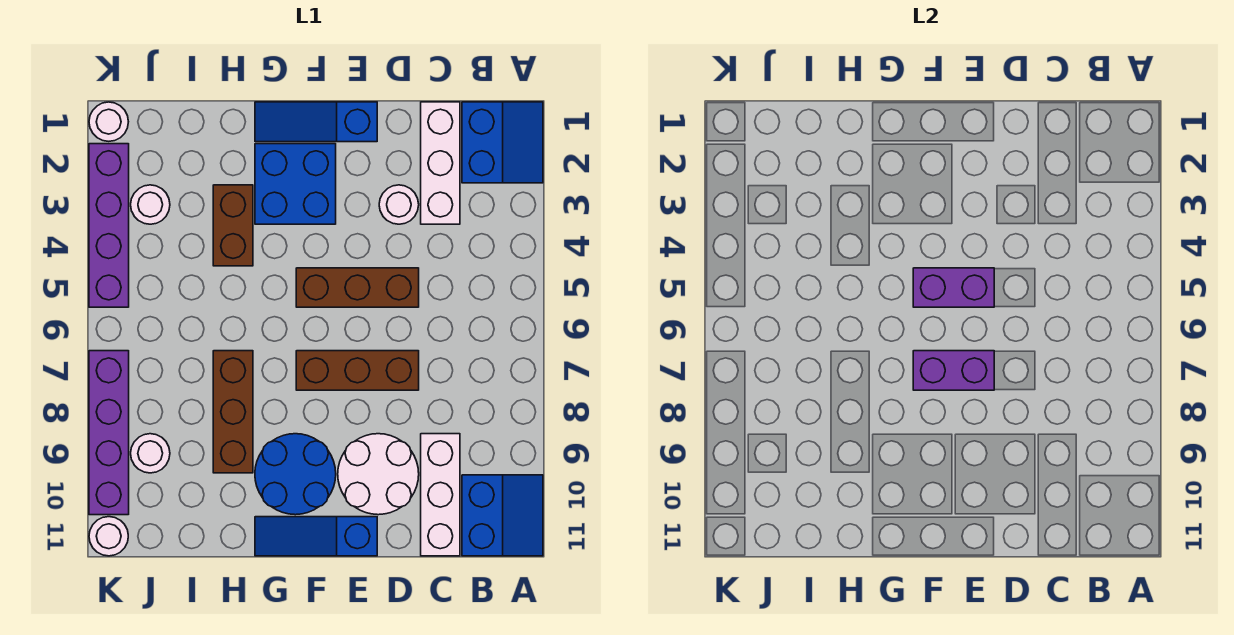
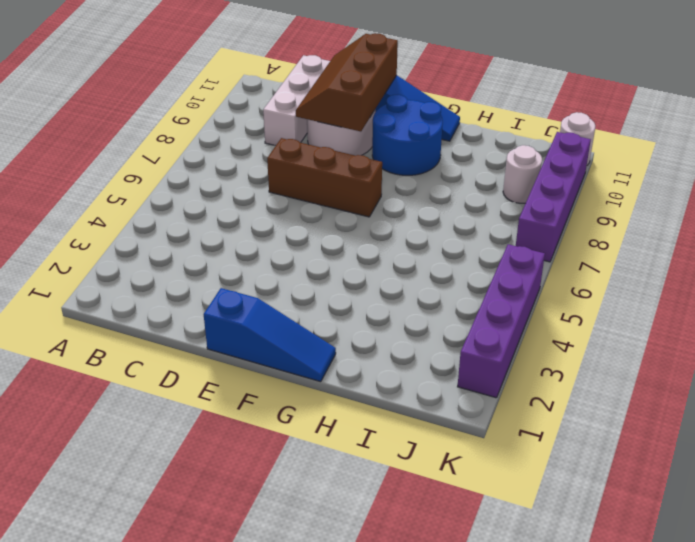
brown slope D9:E11 level 2 top E -> none
none -> blue slope A1:B2 level 1 top B
none -> blue slope A10:B11 level 1 top B
none -> white brick C1:C3 level 1

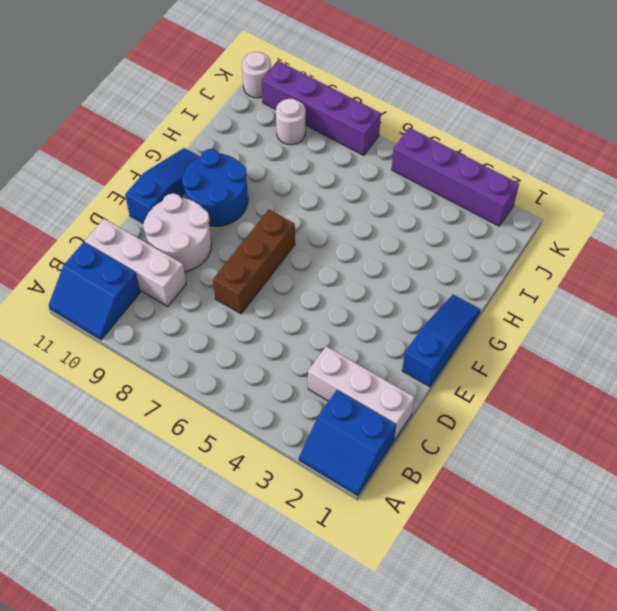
none -> white round brick D3 level 1
none -> brown brick D5:F5 level 1
none -> blue brick F2:G3 level 1

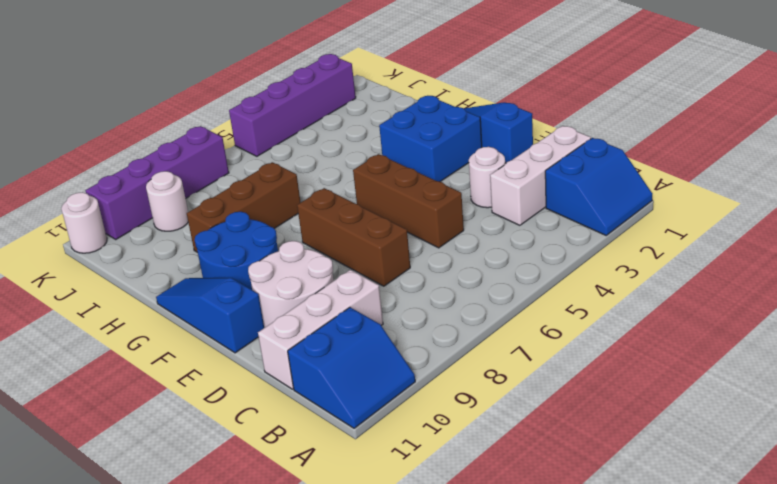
none -> brown brick H3:H4 level 1
none -> white round brick J3 level 1
none -> white round brick K1 level 1

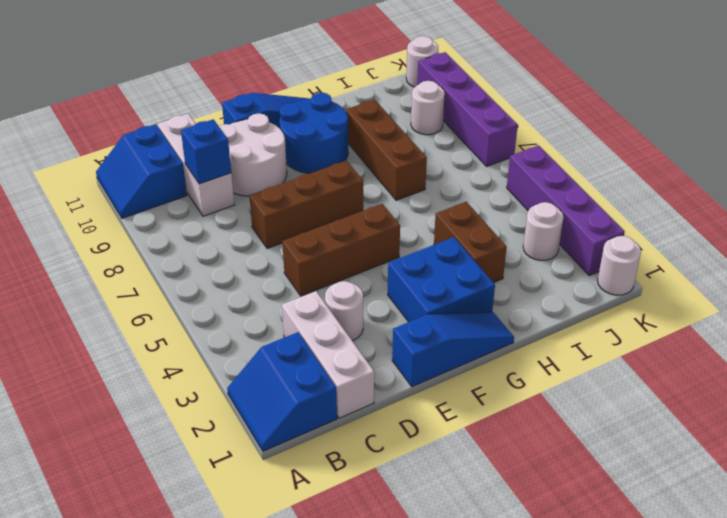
blue brick C9 level 2 -> none
none -> purple brick E5:F5 level 2
none -> purple brick E7:F7 level 2

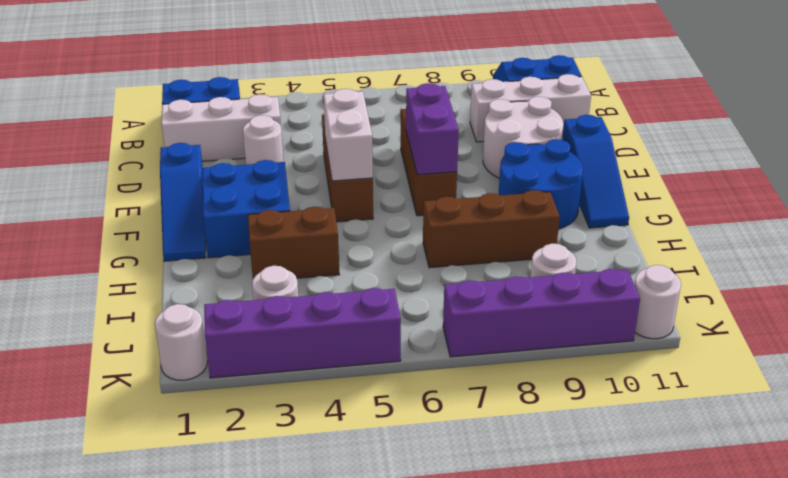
white brick E5:F5 level 2 -> purple brick E5:F5 level 2

